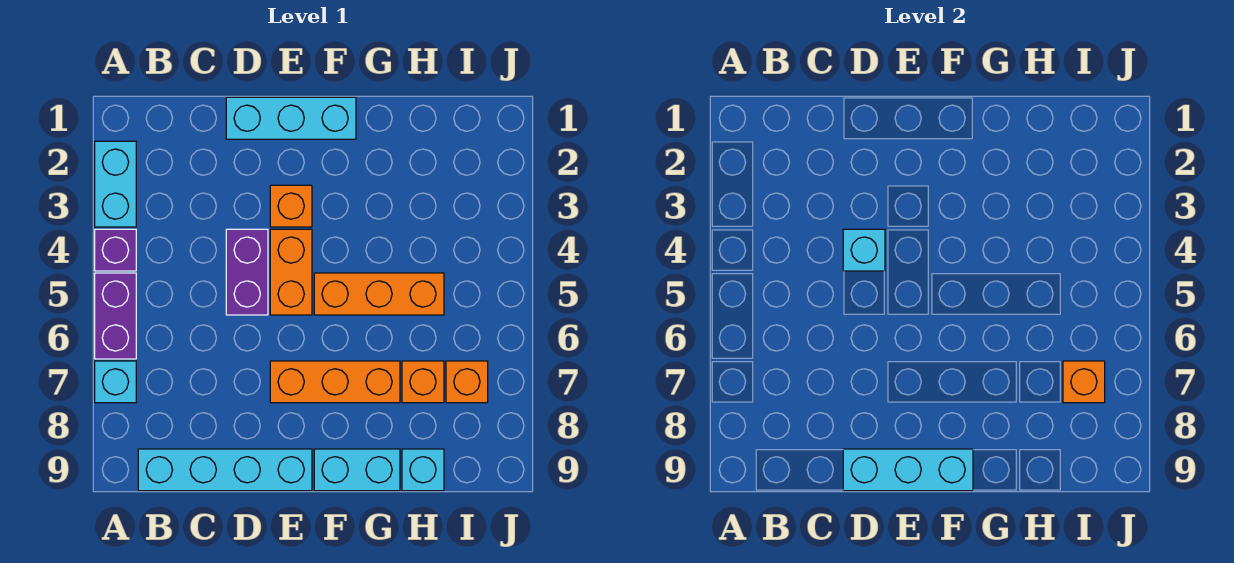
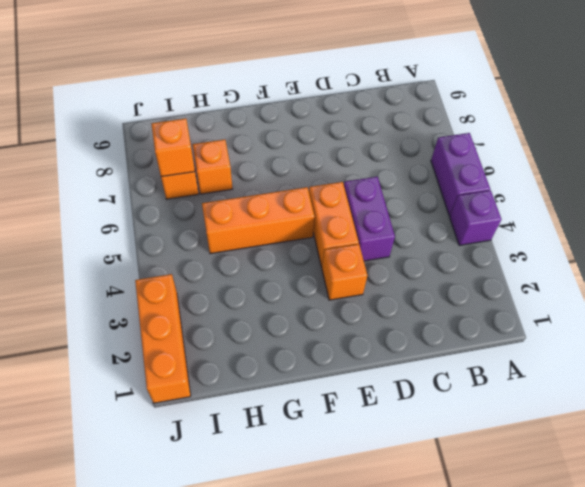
orange brick J1:J3 level 1 -> orange brick E7:G7 level 1
none -> cyan brick A2:A3 level 1
none -> cyan brick A7 level 1
none -> cyan brick B9:E9 level 1

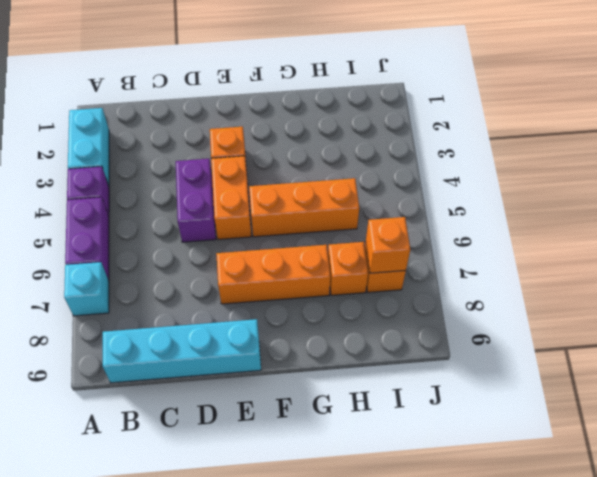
none -> cyan brick D1:F1 level 1
none -> cyan brick F9:G9 level 1
none -> cyan brick H9 level 1

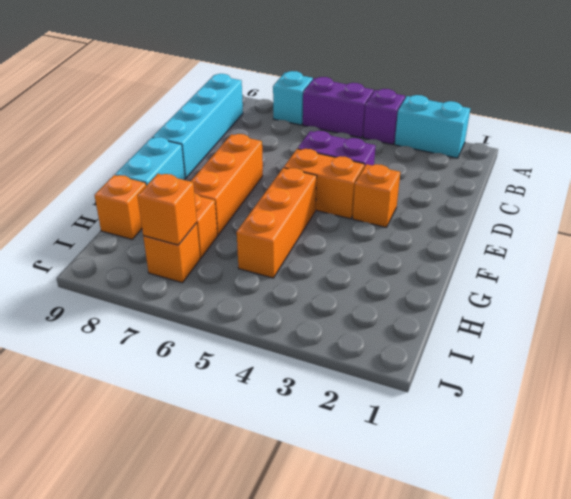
orange brick H9 level 1 -> cyan brick H9 level 1
none -> cyan brick D1:F1 level 1
none -> cyan brick D4 level 2
none -> cyan brick D9:F9 level 2

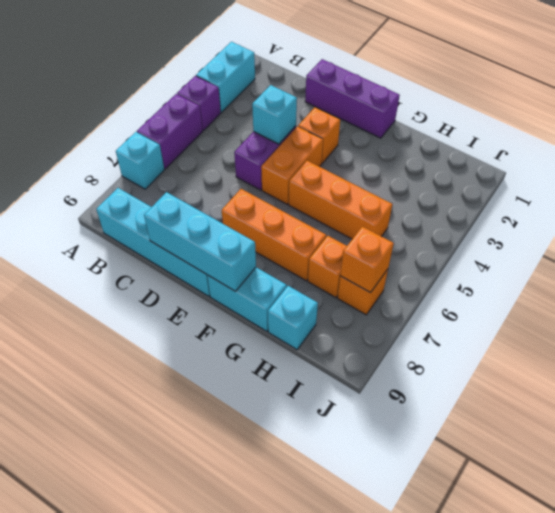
purple brick D1:F1 level 1 -> cyan brick D1:F1 level 1

